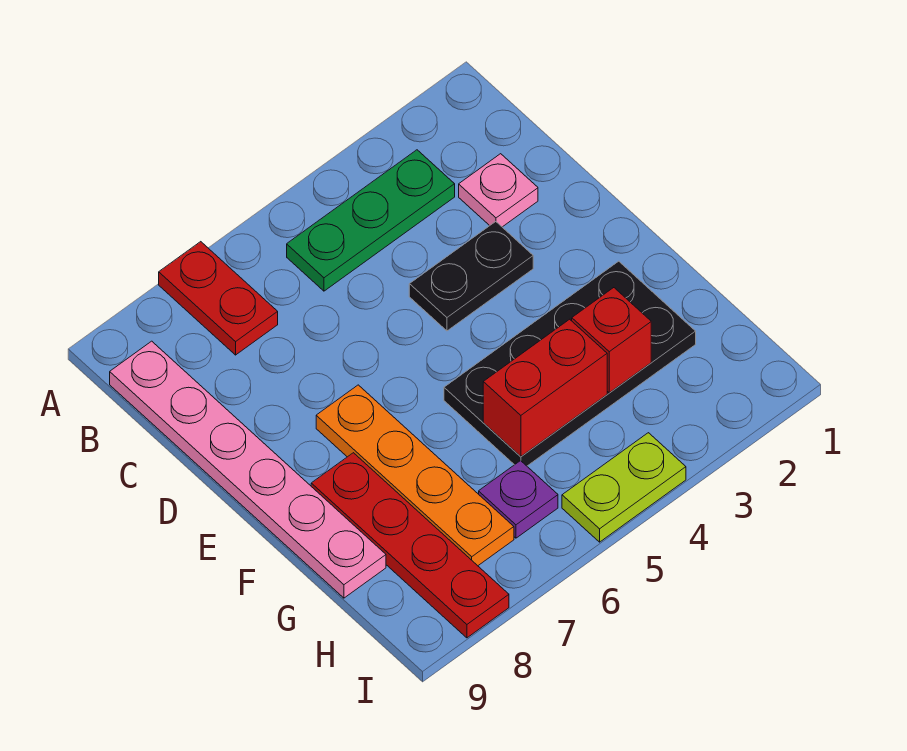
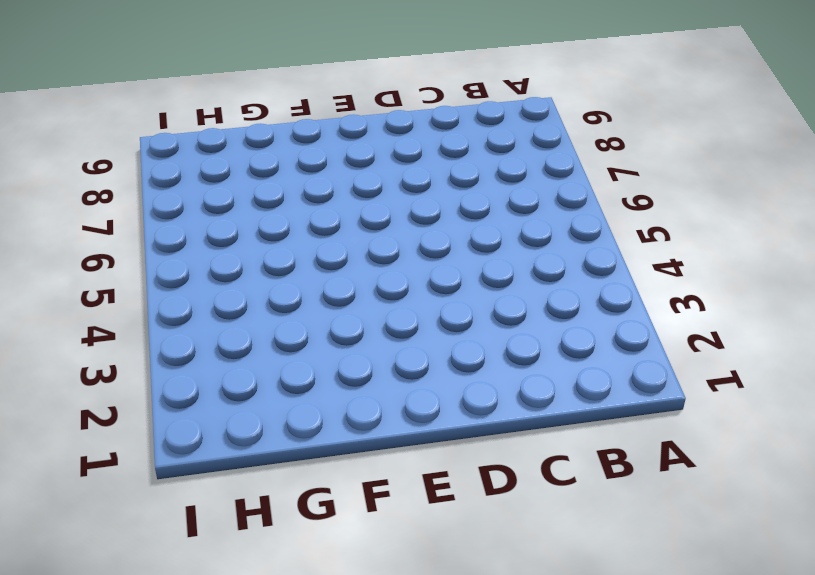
none -> red plate A7:B7 level 1
none -> green plate B3:B5 level 1
none -> pink plate B9:G9 level 1

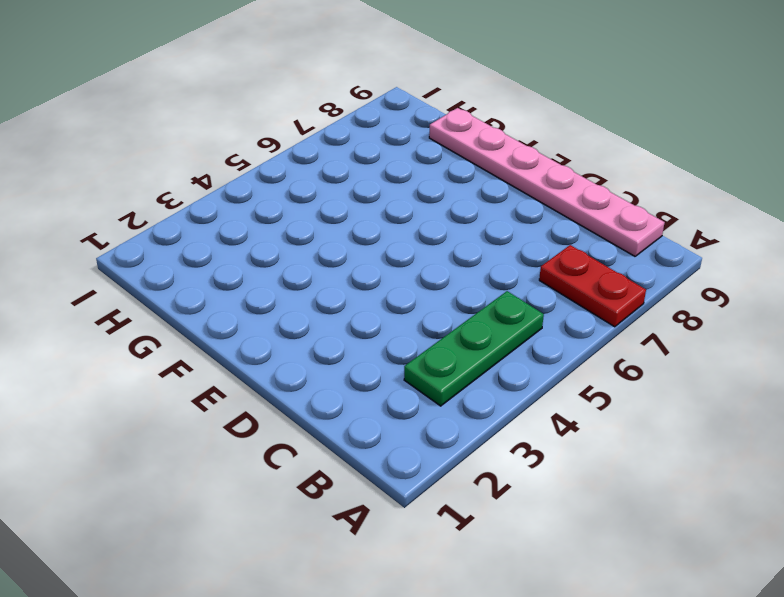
none -> pink plate C2 level 1
none -> black plate D3:D4 level 1
none -> orange plate E7:H7 level 1

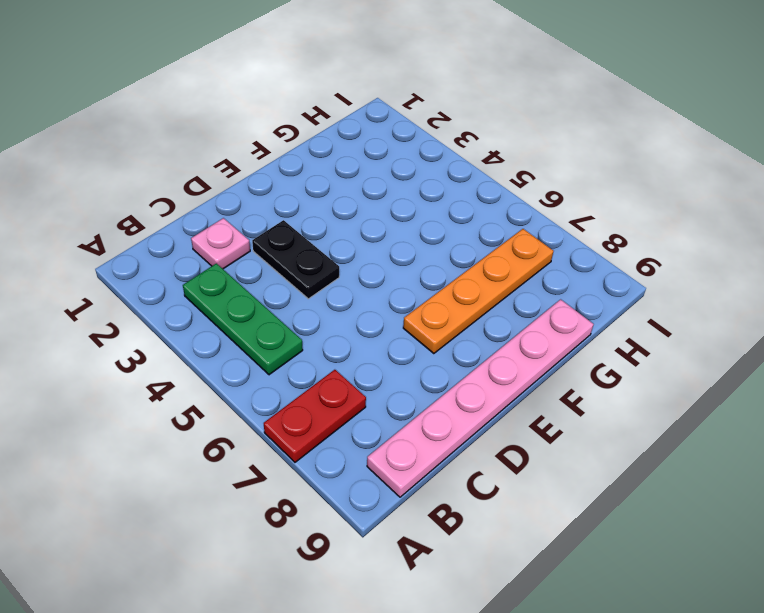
none -> black plate F2:G5 level 1
none -> red plate F8:I8 level 1
none -> purple plate H6 level 1

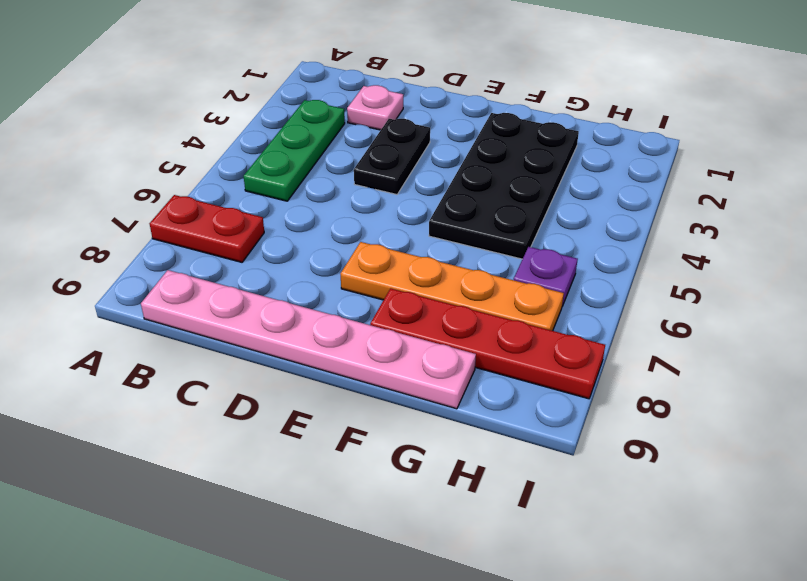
none -> lime plate I4:I5 level 1
none -> red brick G3 level 2
none -> red brick G4:G5 level 2

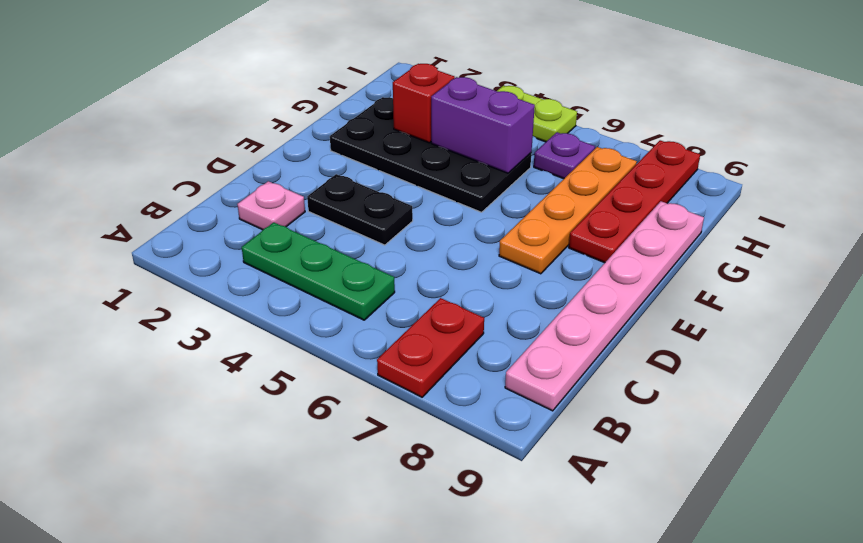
purple brick G4:G5 level 2 -> red brick G4:G5 level 2

